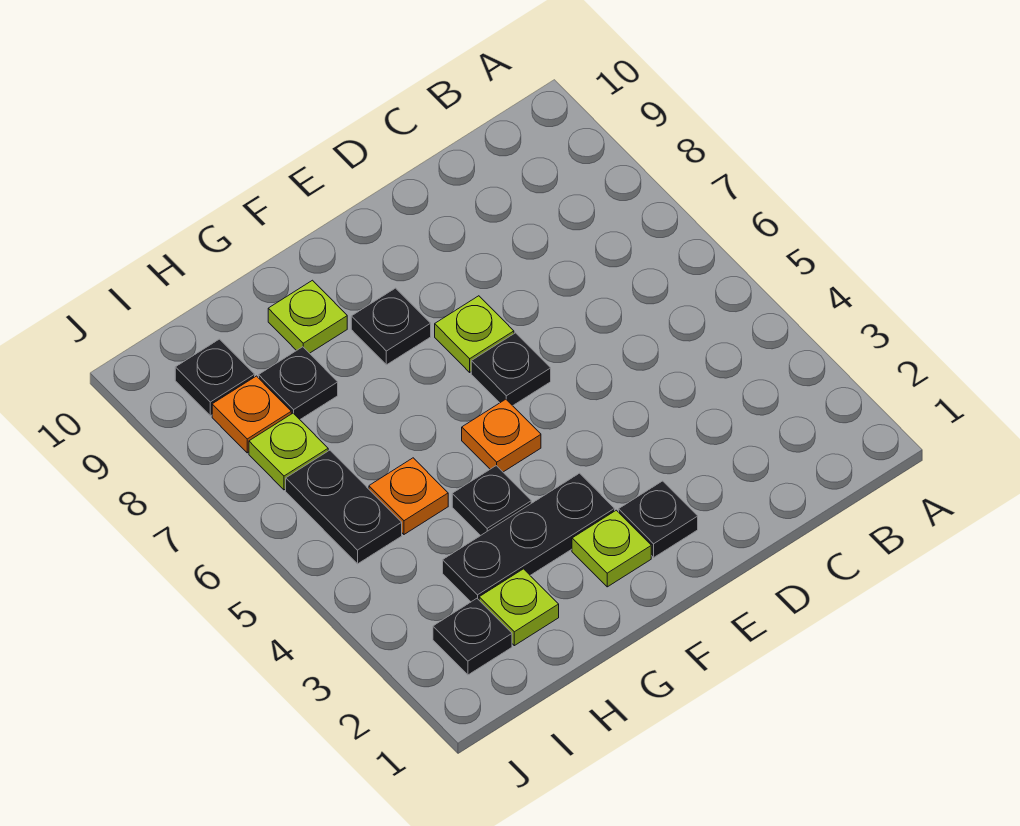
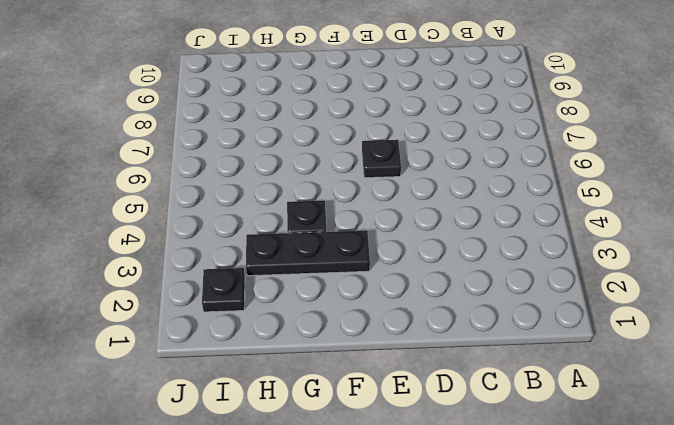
none -> black plate E2 level 1
none -> lime plate E7 level 1
none -> lime plate F2 level 1

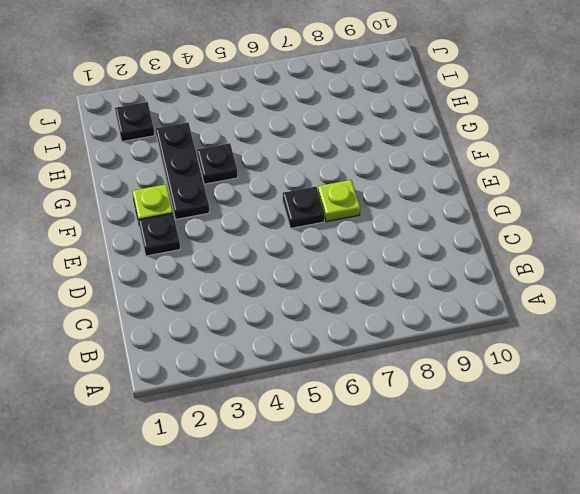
none -> orange plate F5 level 1
none -> black plate F8 level 1
none -> lime plate G9 level 1

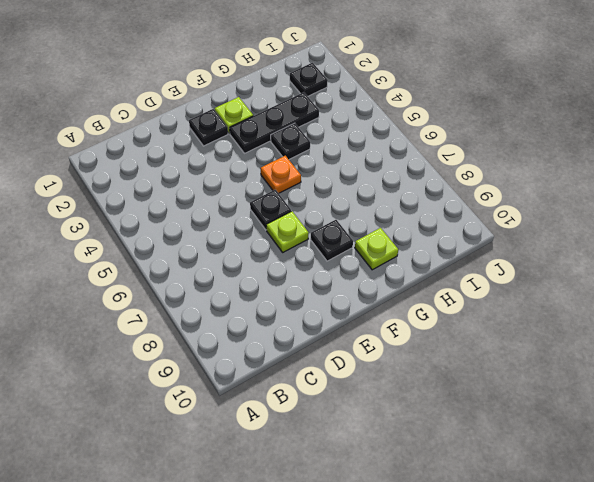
none -> lime plate H2 level 1
none -> orange plate H5 level 1
none -> black plate H8 level 1

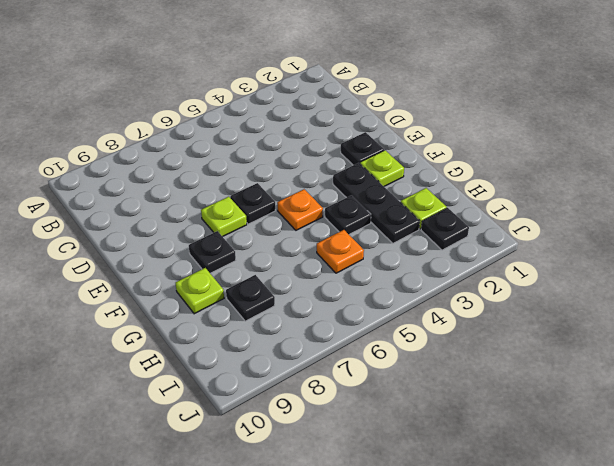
none -> black plate I5:I6 level 1
none -> lime plate I7 level 1
none -> orange plate I8 level 1

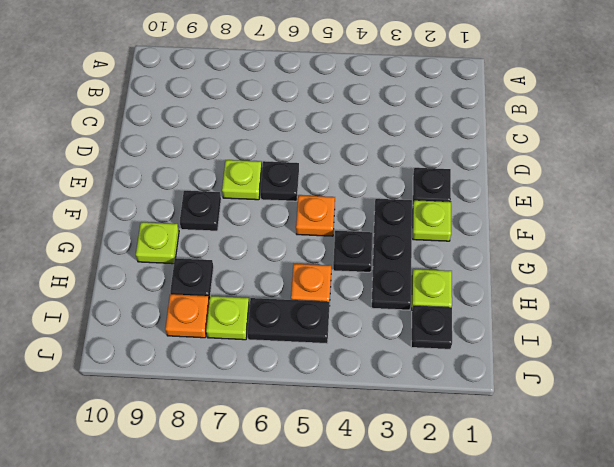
none -> black plate I9 level 1

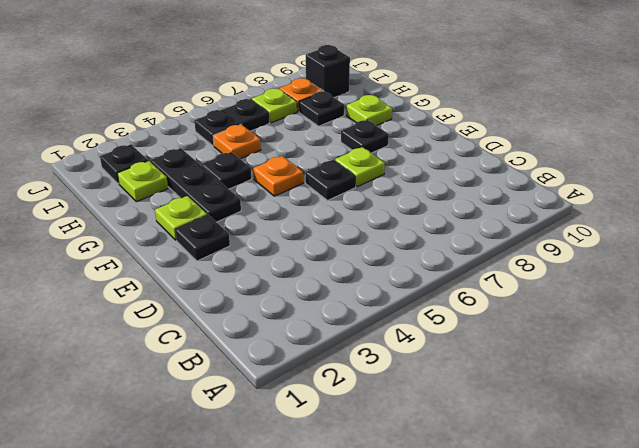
black brick I9 level 1 -> black plate I9 level 1

